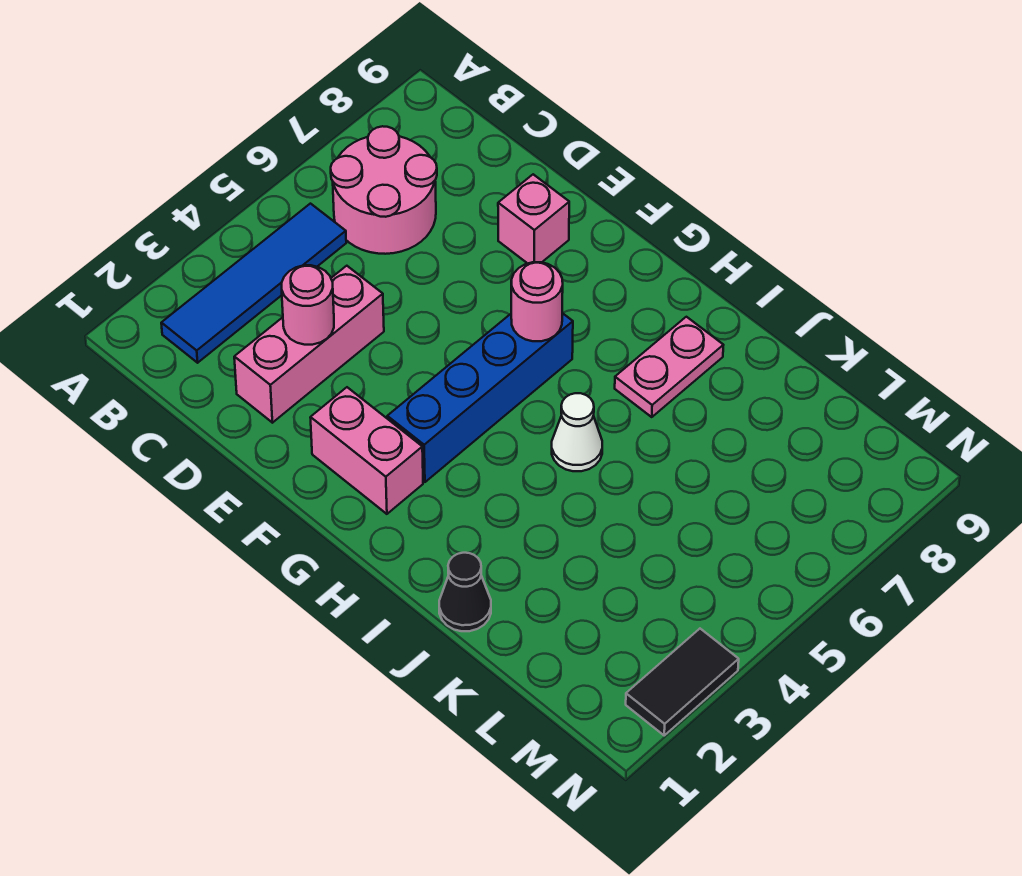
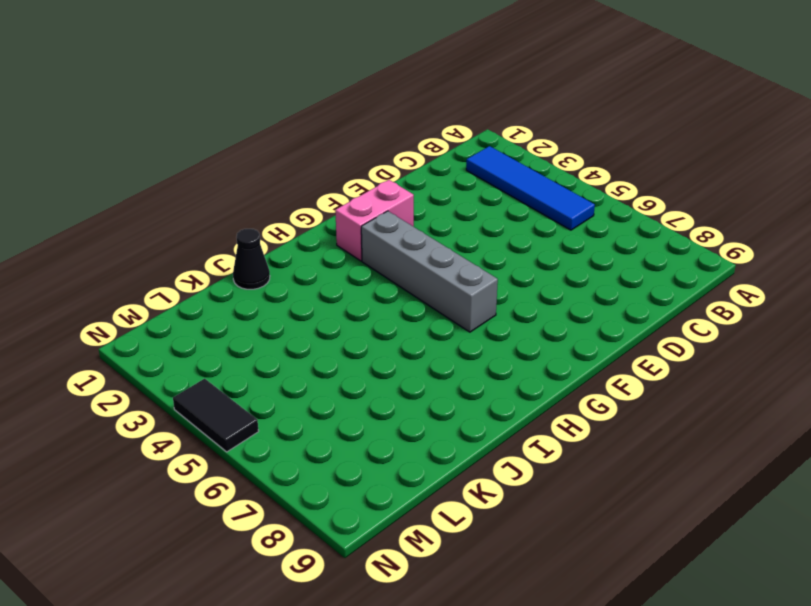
grey brick G3:G6 level 1 -> blue brick G3:G6 level 1
black tile N4:N5 level 1 -> black tile N2:N3 level 1
none -> pink round brick B6:C7 level 1
none -> pink brick D2:D4 level 1
none -> pink brick E8 level 1

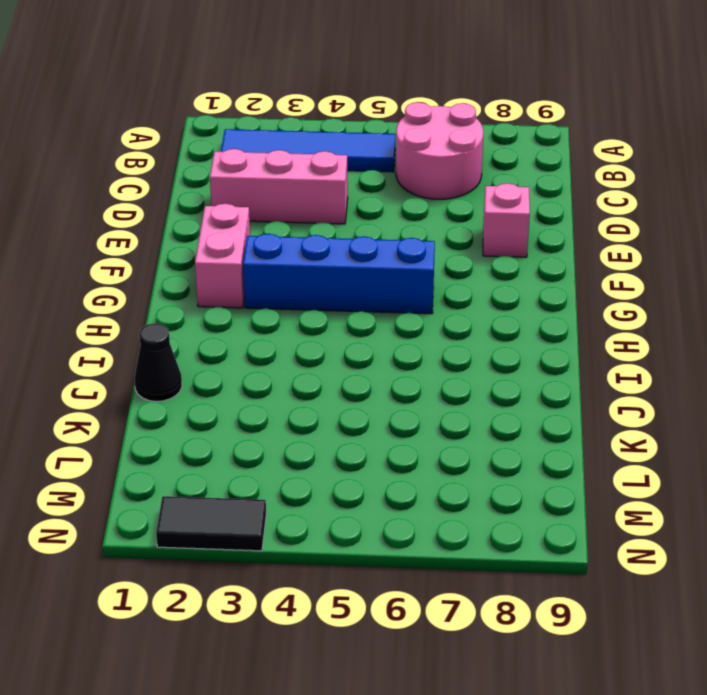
none -> white cone I5 level 1
none -> pink plate I7:I8 level 1
none -> pink round brick D3 level 2

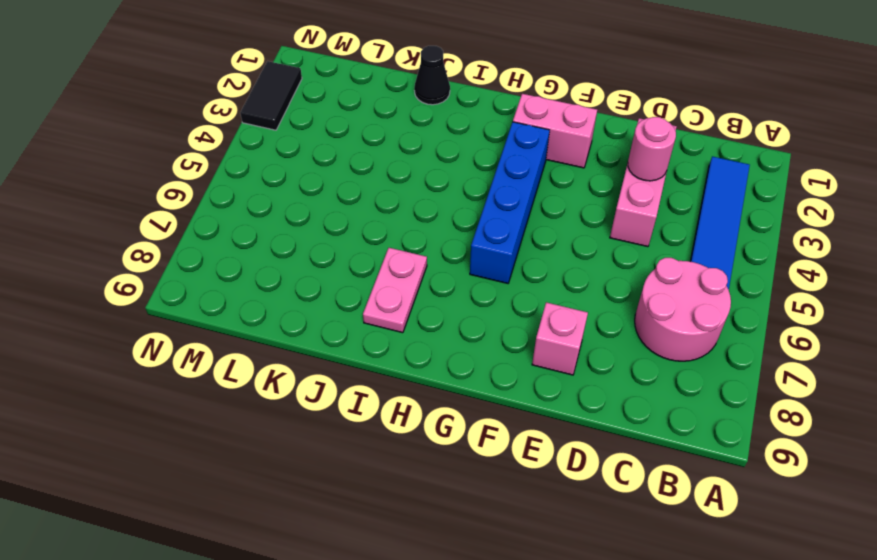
none -> white cone I5 level 1
none -> pink round brick G6 level 2

